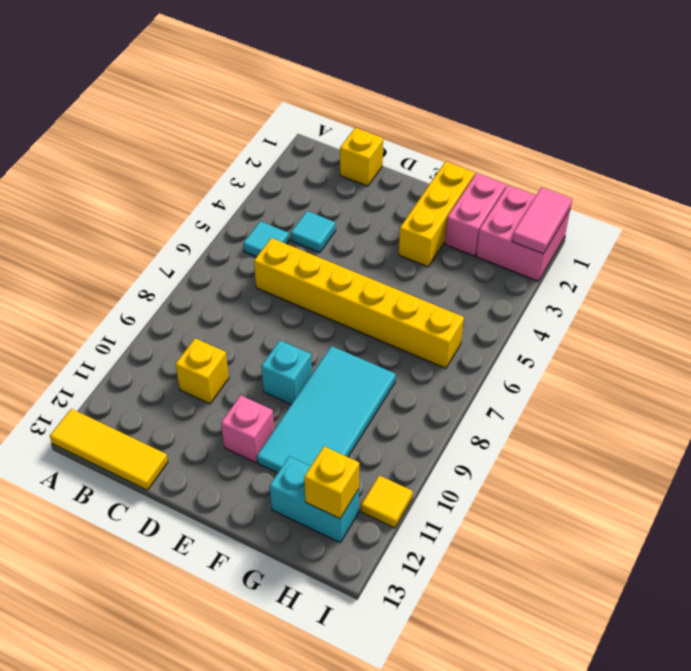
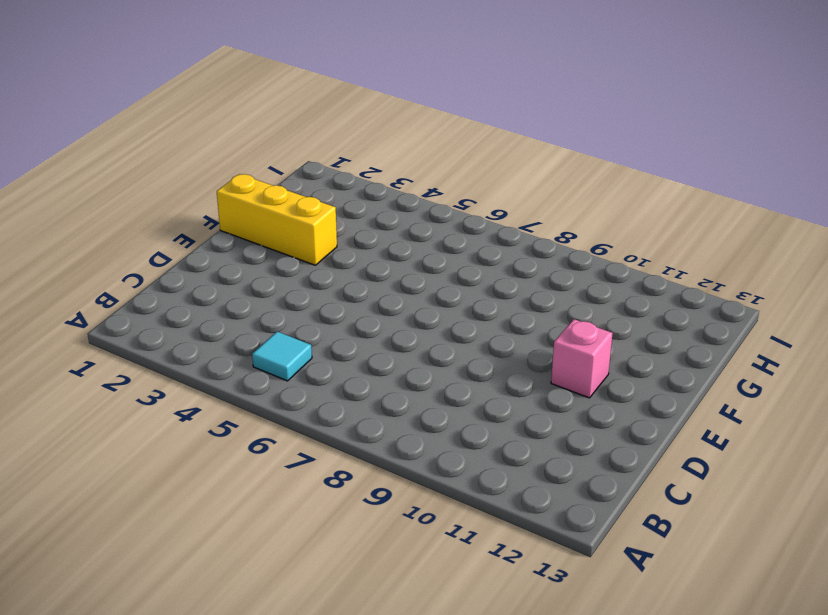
none -> yellow tile A13:C13 level 1
none -> yellow brick C1 level 1
none -> cyan tile C4 level 1

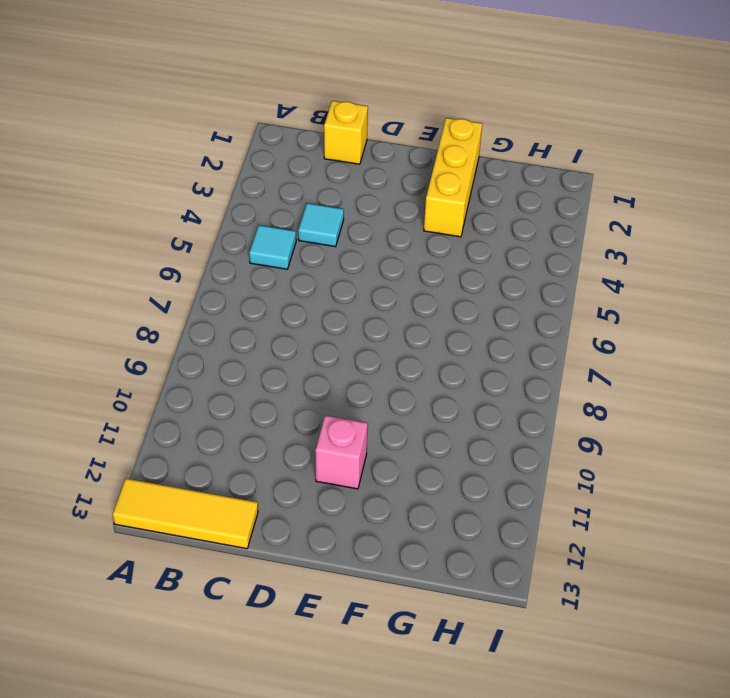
none -> yellow brick C6:H6 level 1
none -> yellow brick C10 level 1
none -> cyan brick E9 level 1

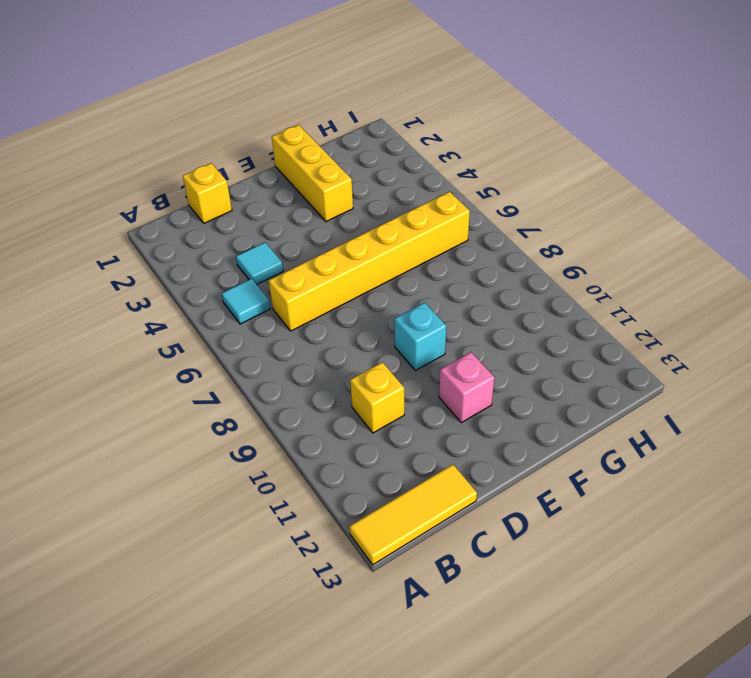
none -> cyan tile F8:G11 level 1
none -> pink brick G1:G2 level 1
none -> cyan brick G12:H12 level 1

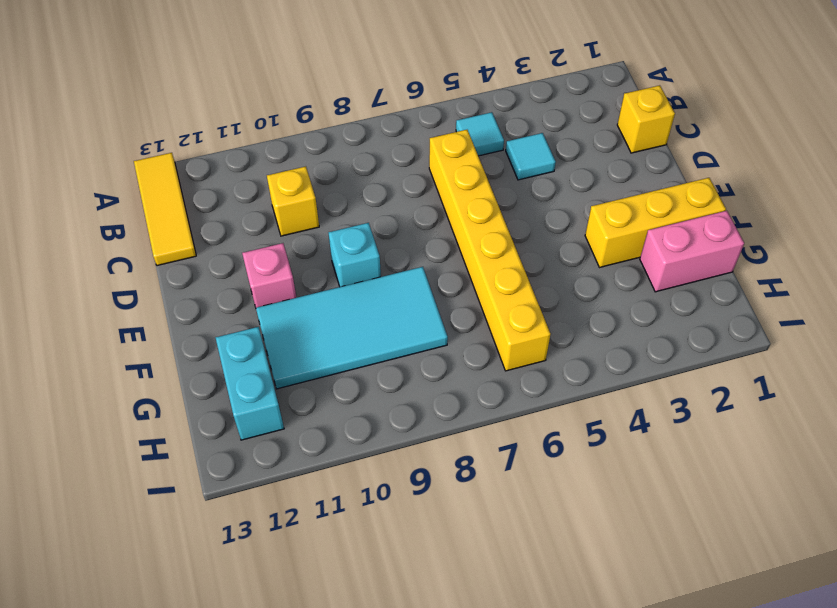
none -> pink brick H1:I2 level 1
none -> yellow tile I11 level 1
none -> yellow brick H12 level 2

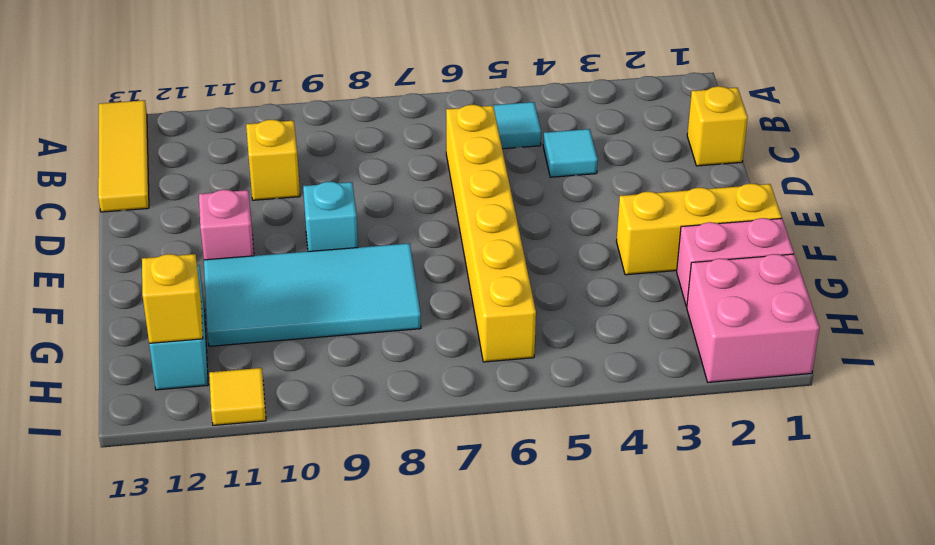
none -> pink tile I1:I2 level 2

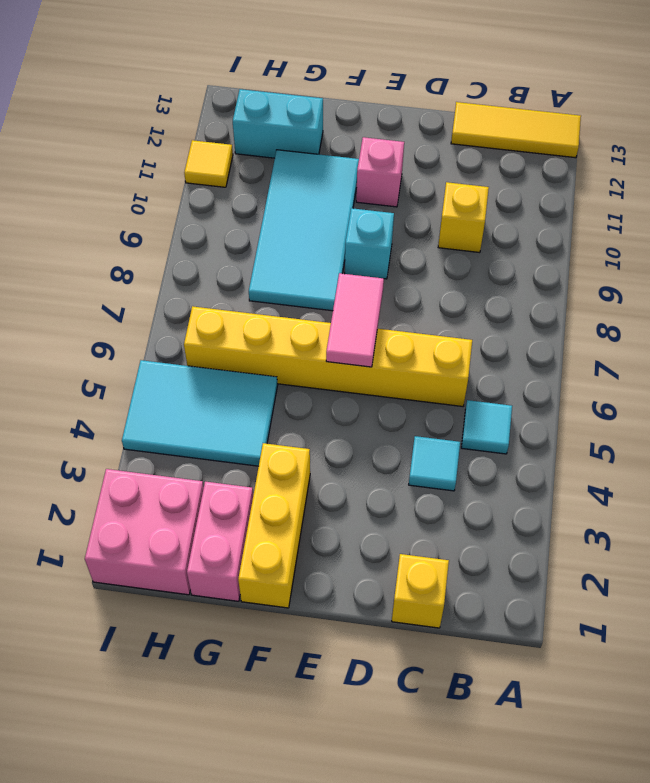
pink tile E6:E7 level 2 -> pink tile I1:I2 level 2
cyan tile G4:I5 level 1 -> none
none -> yellow brick H12 level 2

